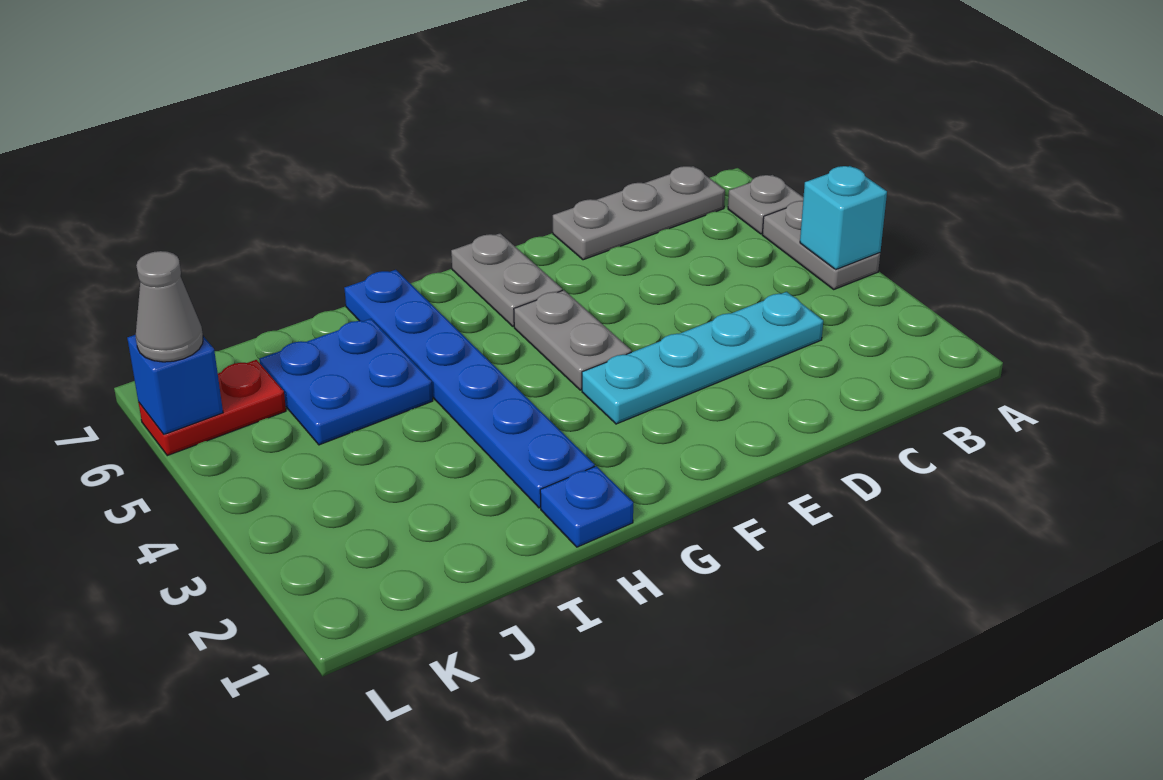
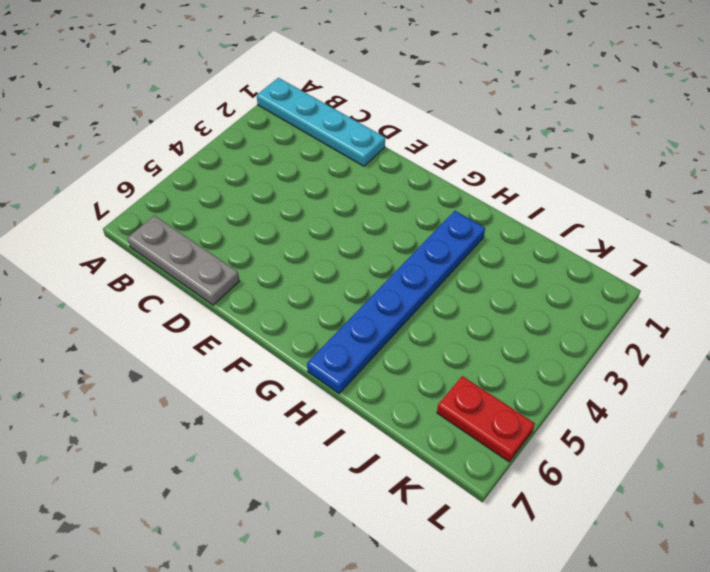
cyan plate A1:D1 level 1 -> cyan plate C3:F3 level 1
none -> grey plate A4:A5 level 1
none -> grey plate A6 level 1
none -> grey plate F4:F5 level 1

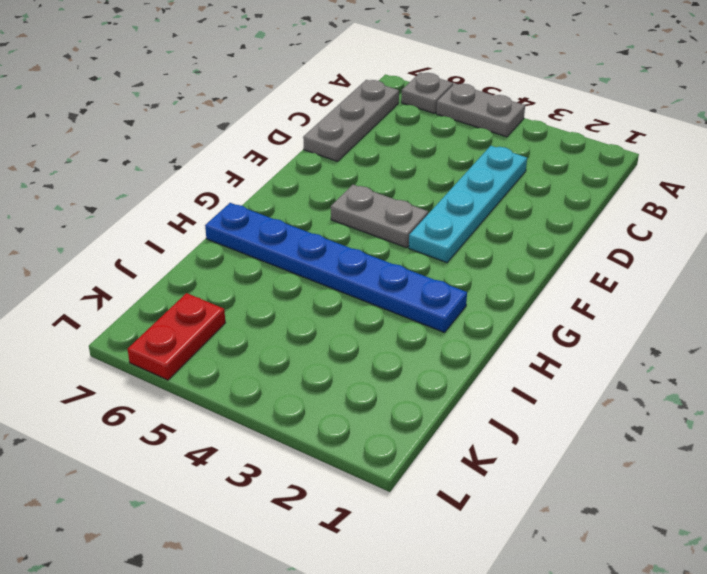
none -> grey plate F6:F7 level 1
none -> blue plate H1 level 1
none -> blue plate I5:J6 level 1

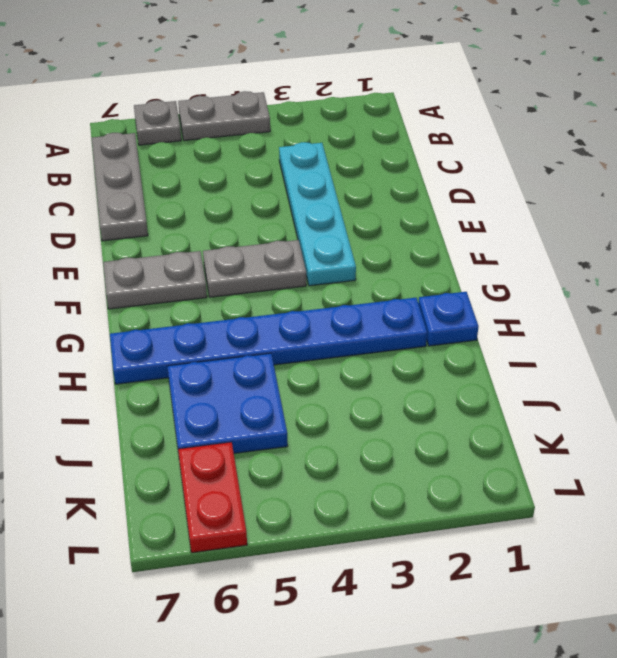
none -> cyan brick A4 level 2
none -> blue brick L6 level 2
none -> grey cone L6 level 3

